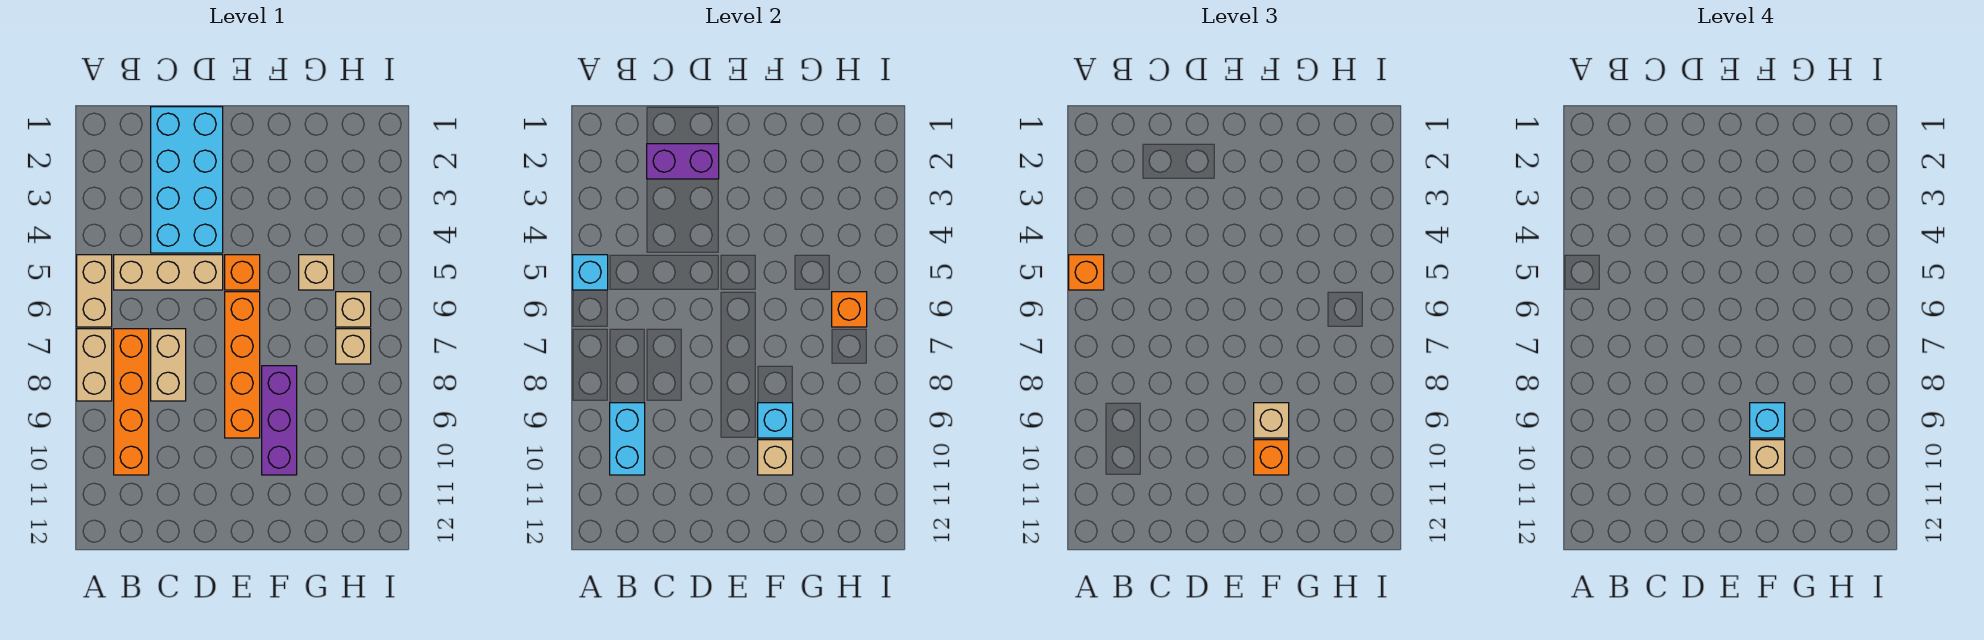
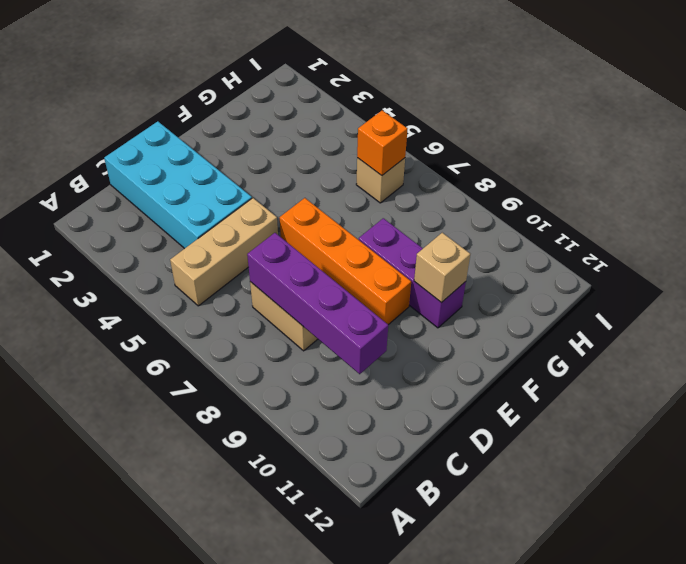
purple brick C7:C10 level 2 -> none
none -> tan brick A5:A6 level 1
none -> tan brick A7:A8 level 1
none -> orange brick B7:B10 level 1

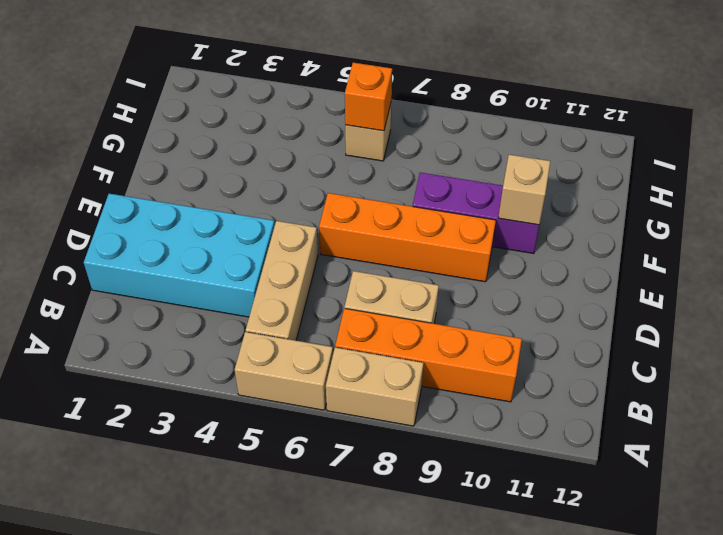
none -> orange brick E5 level 1
none -> tan brick G5 level 1
none -> tan brick H7 level 1

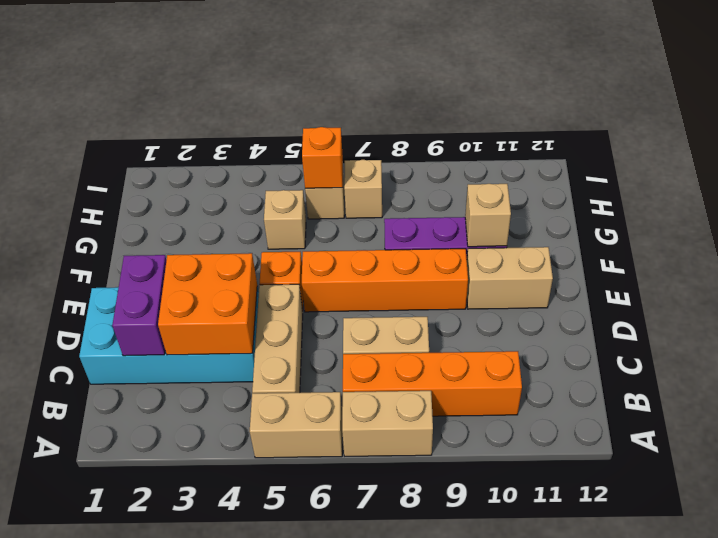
orange brick C3:D4 level 2 -> none
tan brick E10:E11 level 1 -> none
none -> cyan brick A5 level 2
none -> cyan brick B9:B10 level 2
none -> cyan brick F9 level 2

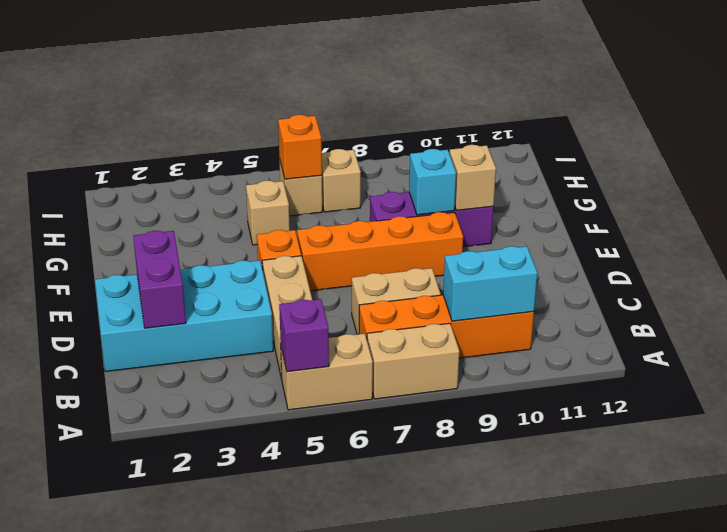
purple brick A5 level 2 -> cyan brick A5 level 2
none -> orange brick A5 level 3
none -> tan brick F9 level 3
none -> orange brick F10 level 3

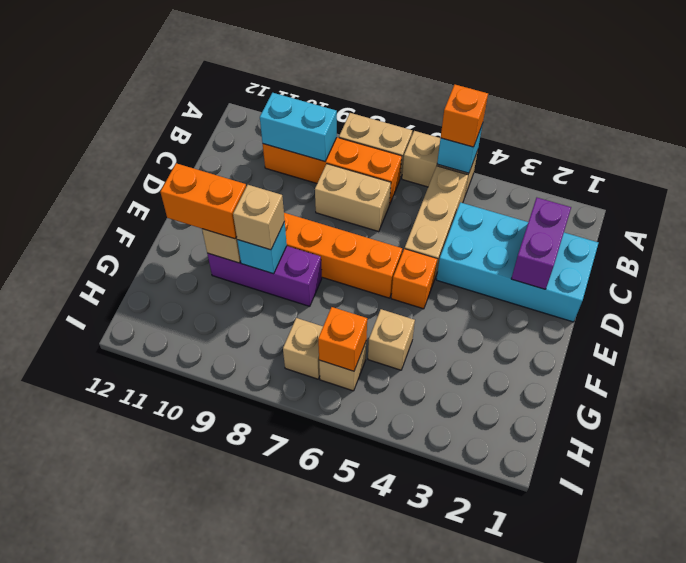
orange brick F10:F11 level 3 -> orange brick F10 level 3
none -> cyan brick F9 level 4
none -> tan brick F10 level 4

